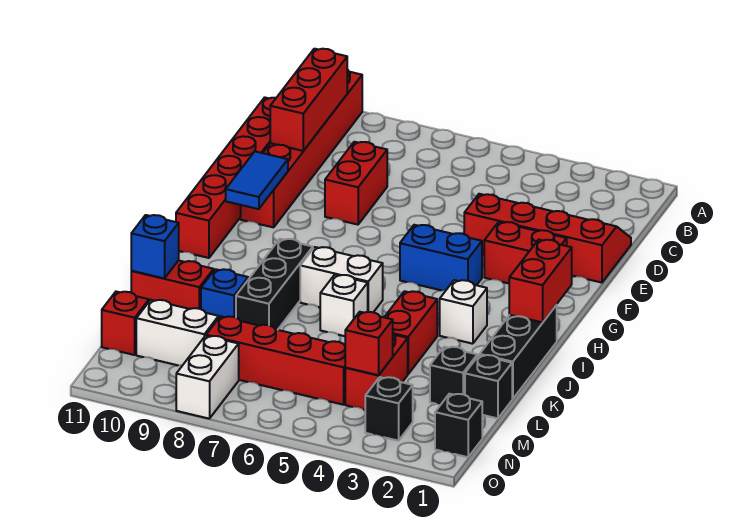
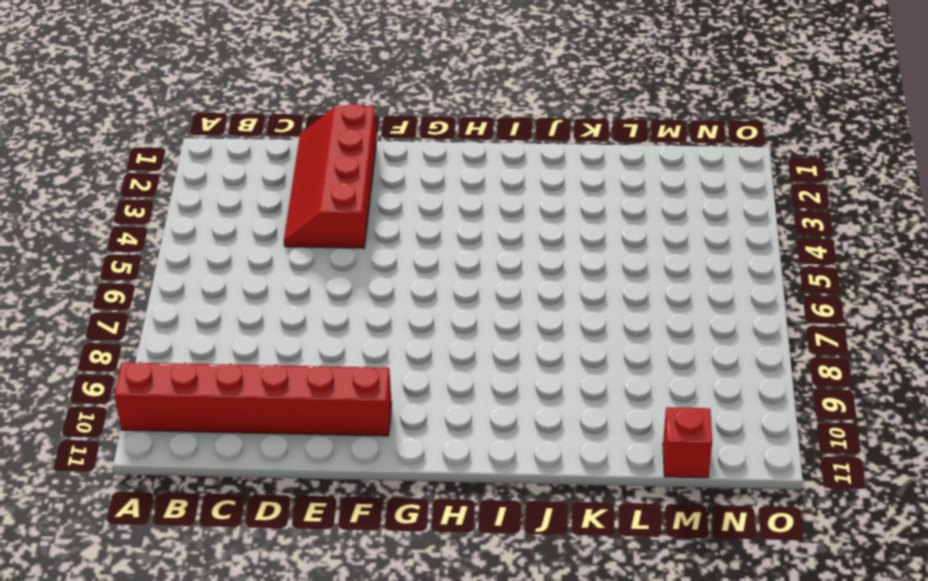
none -> red brick C11:H11 level 1
none -> red brick D8:E8 level 1
none -> red brick F2:F3 level 1

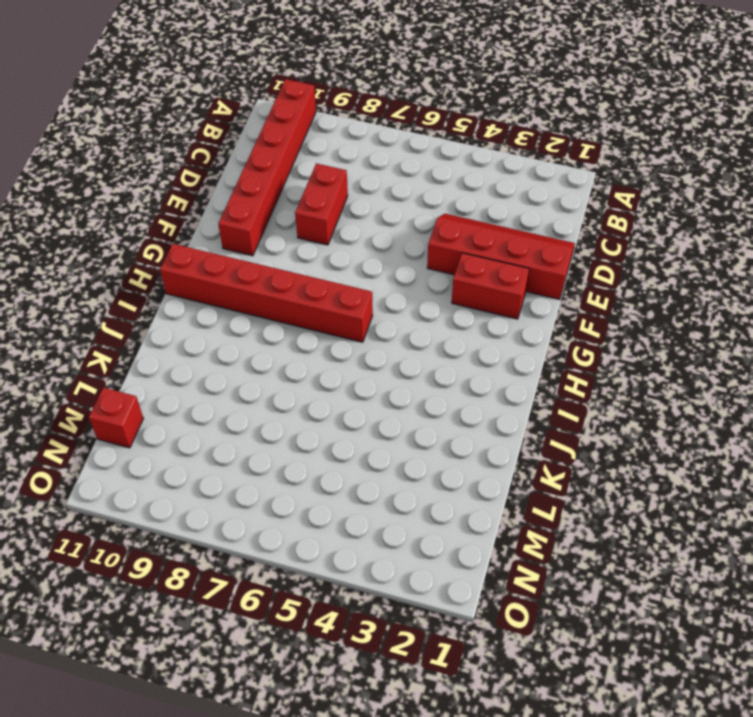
red brick H6:H11 level 1 -> red brick C11:H11 level 1
none -> blue brick G4:G5 level 1
none -> black brick I1:K1 level 1
none -> white brick I3 level 1

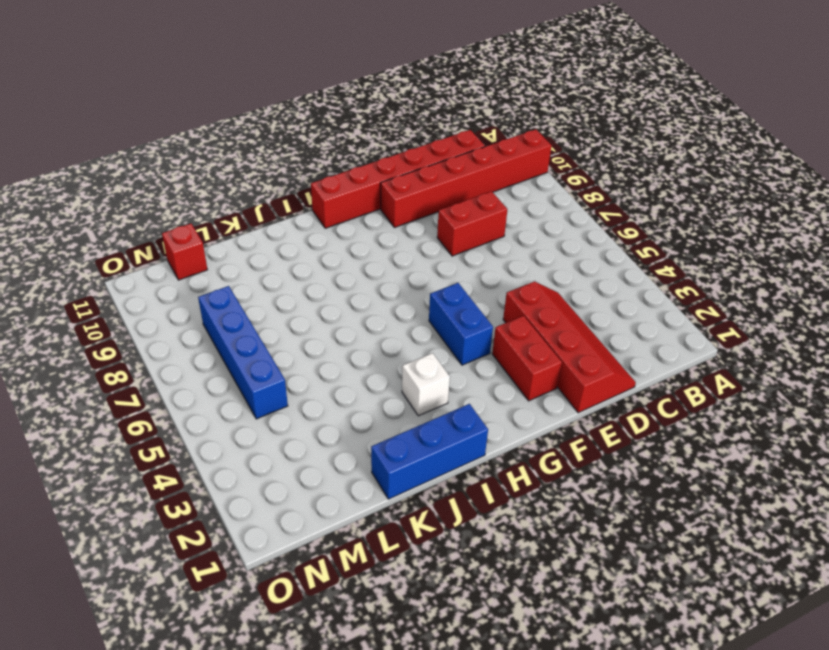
blue brick I1:K1 level 1 -> black brick I1:K1 level 1
blue brick M5:M8 level 1 -> red brick M5:M8 level 1
none -> white brick I6:I7 level 1
none -> black brick I8:K8 level 1
none -> red brick J4:K4 level 1

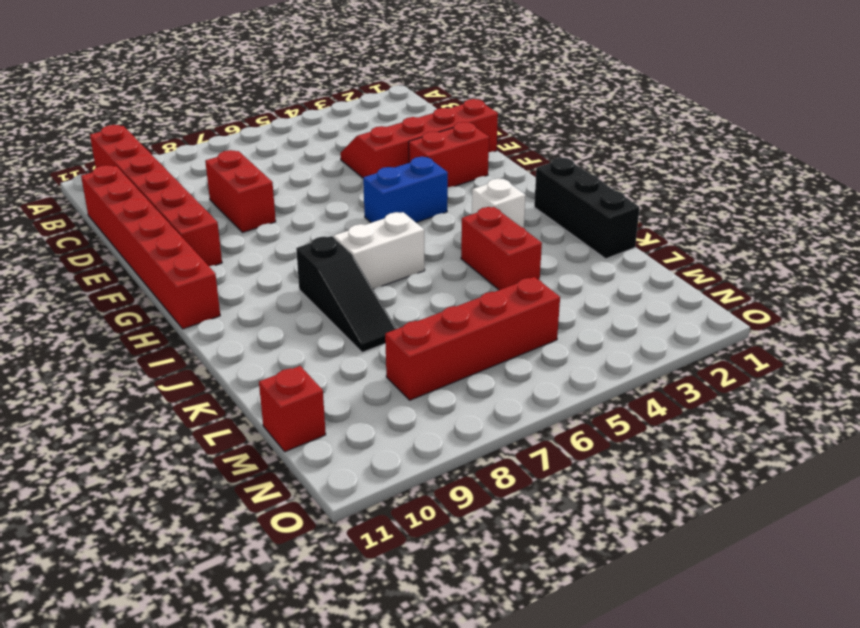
black slope I8:K8 level 1 top I -> black brick I8:K8 level 1
none -> white brick J6 level 1
none -> blue brick K9 level 1
none -> red brick K10:K11 level 1

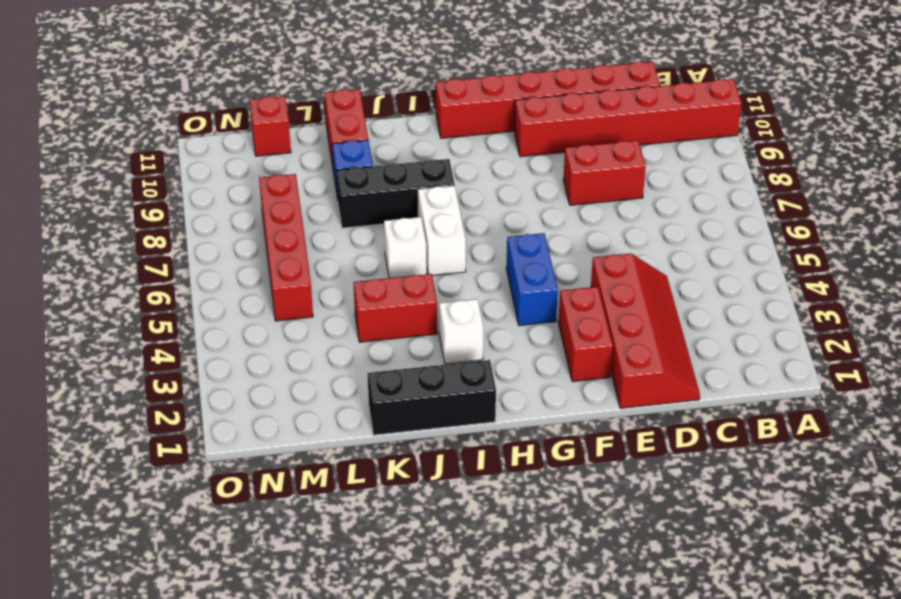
none -> black brick L1 level 1
none -> black brick L2 level 1
none -> red brick L4:M4 level 1

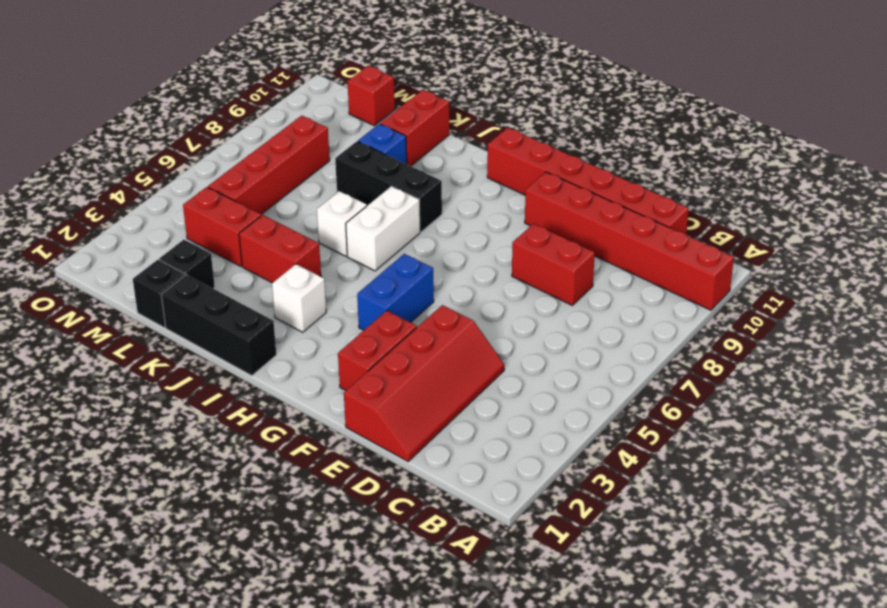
none -> white brick M9:M10 level 1
none -> black brick N1 level 1
none -> black brick N3 level 1

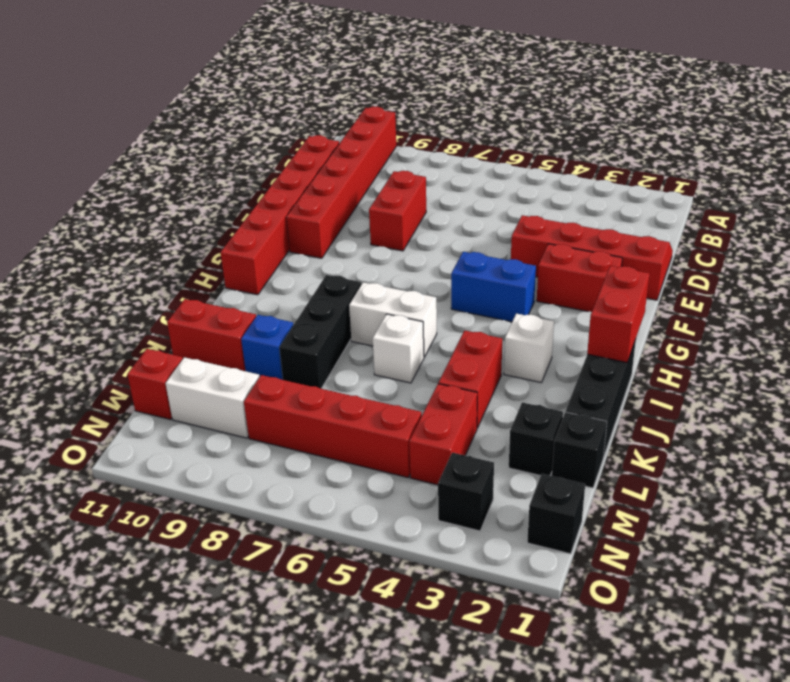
none -> white brick N8:O8 level 1
none -> red brick B10:D10 level 2
none -> blue tile F10:G10 level 2

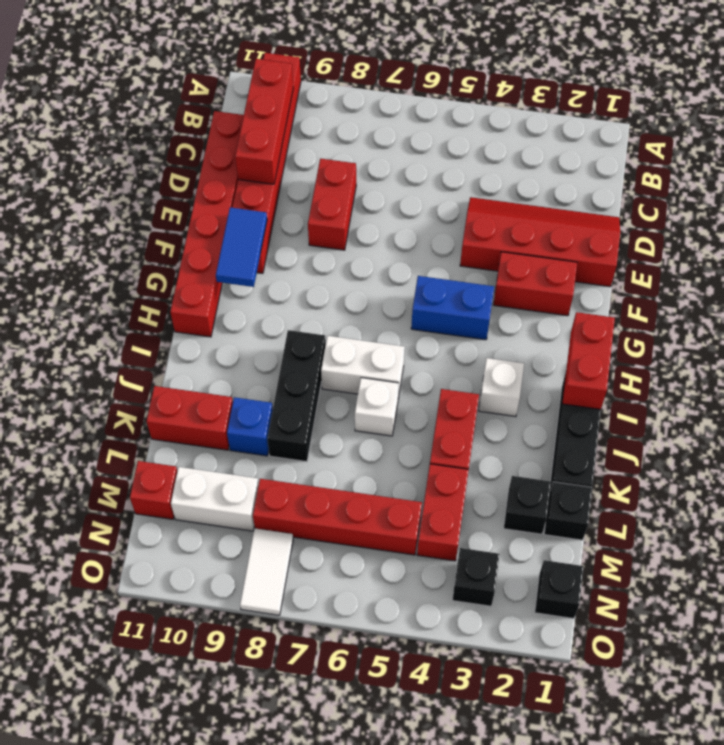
white tile N8:O8 level 1 -> white brick N8:O8 level 1
none -> blue brick K11 level 2
none -> red brick M4 level 2

